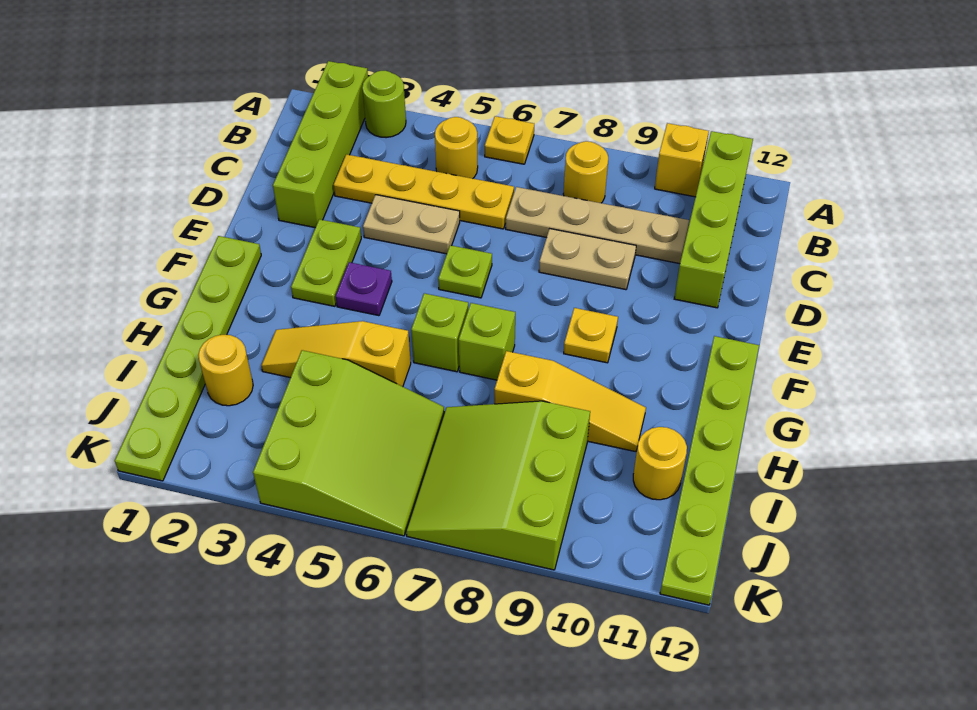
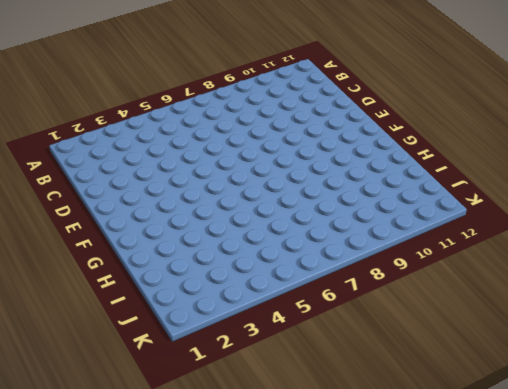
none -> lime brick A2:D2 level 1
none -> lime round brick A3 level 1
none -> yellow plate A6 level 1

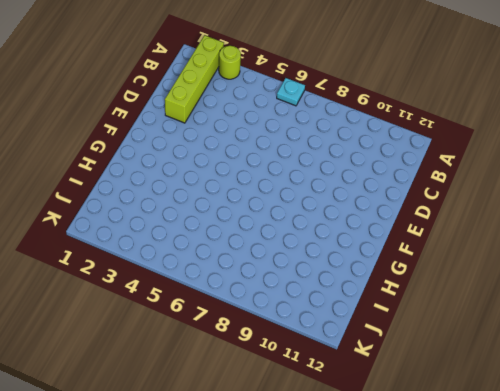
cyan plate A6 level 1 -> yellow plate A6 level 1
none -> yellow brick A10 level 1
none -> lime brick A11:D11 level 1
none -> yellow round brick B5 level 1

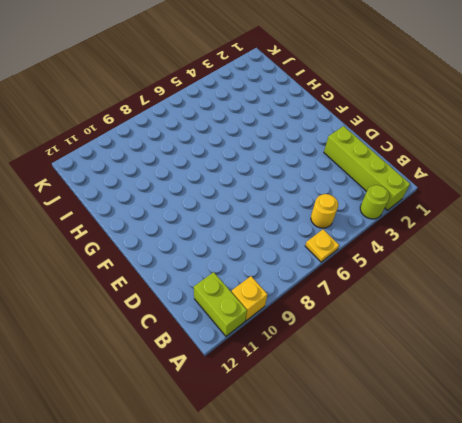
lime brick A11:B11 level 1 -> lime brick A11:D11 level 1
none -> yellow round brick B8 level 1
none -> yellow plate C3:C6 level 1
none -> tan plate C7:C10 level 1

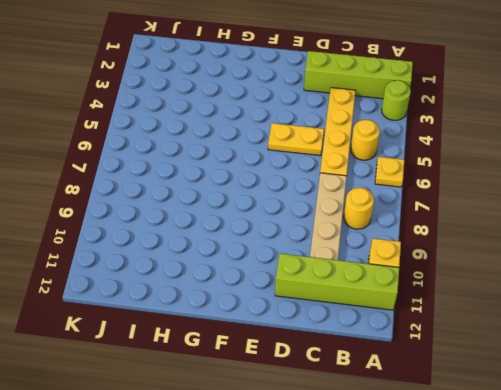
yellow plate D5:E5 level 1 -> tan plate D4:D5 level 1
none -> tan plate D8:D9 level 1
none -> lime plate E3:F3 level 1
none -> lime plate E6 level 1

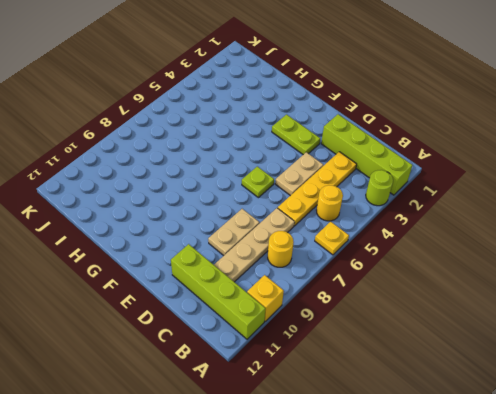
none -> lime plate F1:K1 level 1
none -> purple plate F4 level 1
none -> yellow plate F9 level 1

